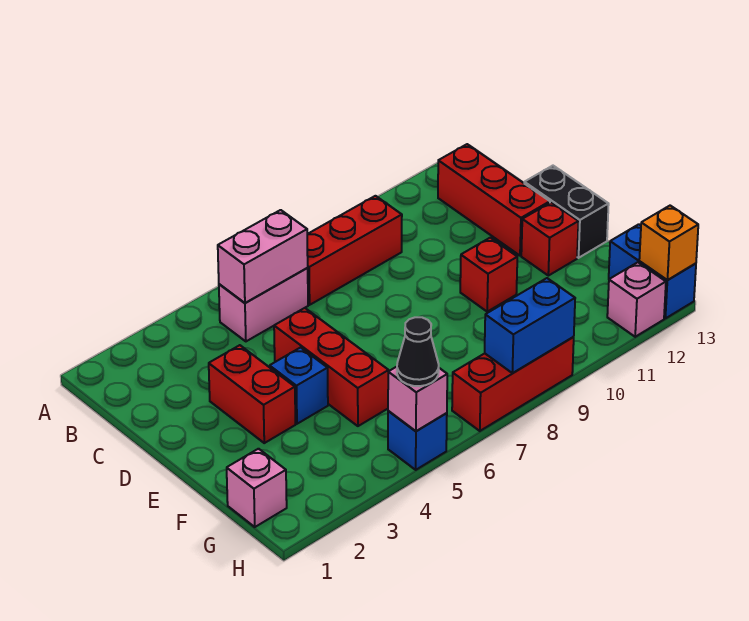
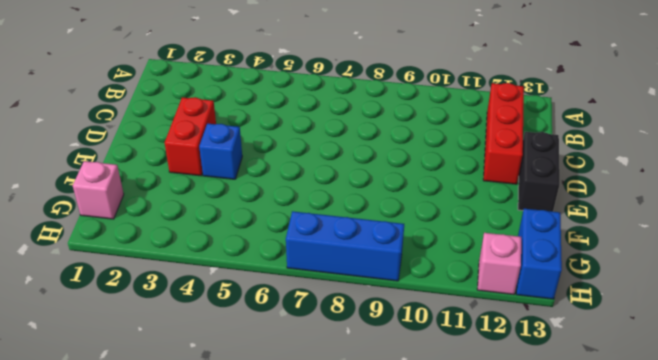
blue brick H7:H9 level 1 -> red brick H7:H9 level 1
none -> pink brick B5:B6 level 1
none -> red brick B7:B9 level 1
none -> red brick D5:F5 level 1

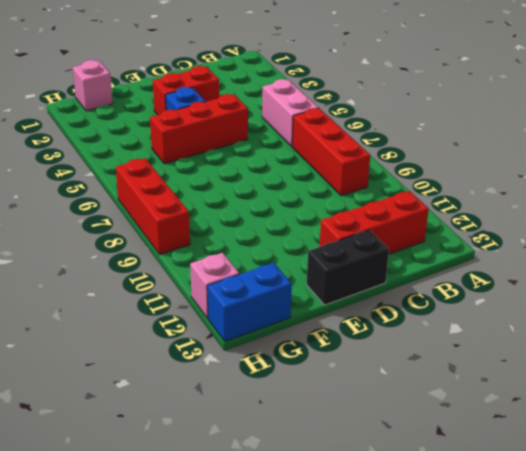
none -> red brick E10 level 1
none -> red brick E12 level 1
none -> blue brick H5 level 1

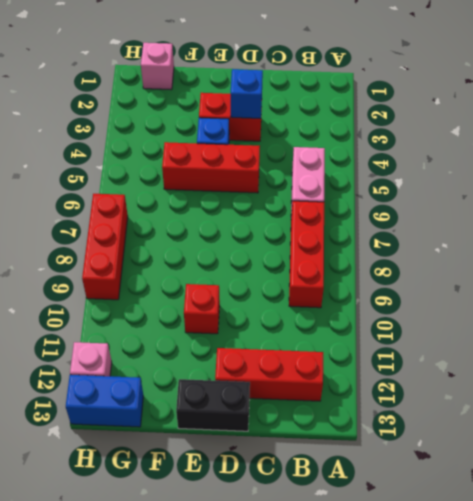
blue brick D3 level 2 -> blue brick H5 level 1
none -> red brick E12 level 1
none -> pink brick B5:B6 level 2
none -> pink brick H5 level 2

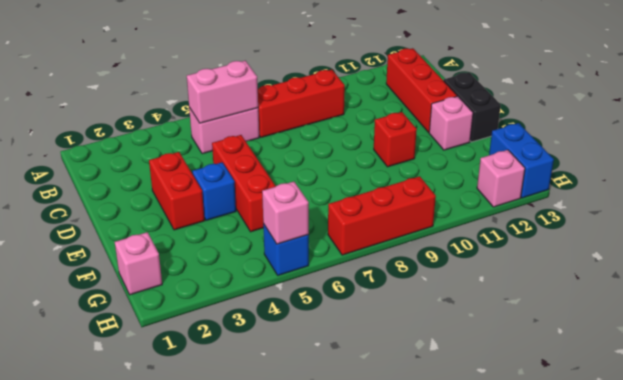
pink brick E12 level 1 -> red brick E12 level 1
none -> blue brick H8:H9 level 2
none -> orange brick H13 level 2
none -> black cone H5 level 3

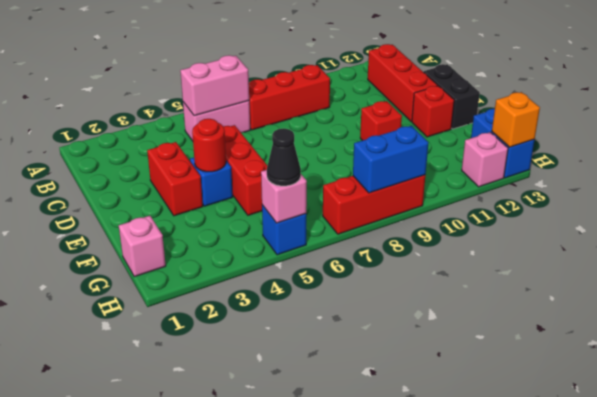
red round brick E4 level 2 -> none

